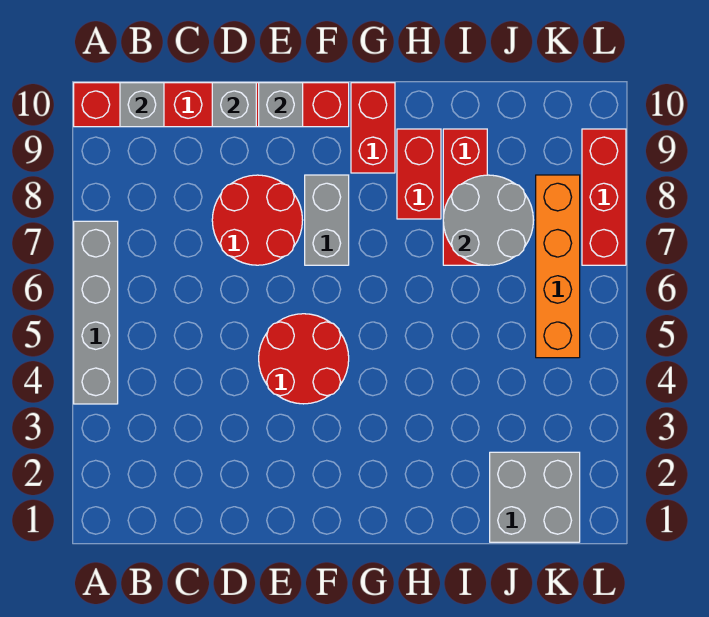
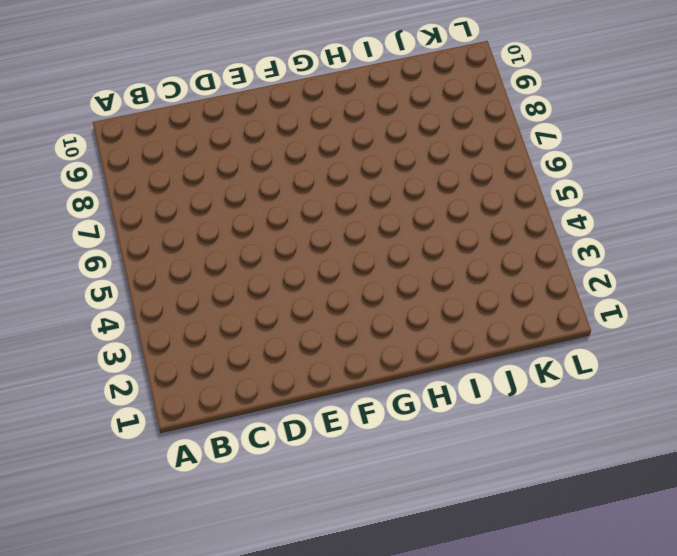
none -> grey brick A4:A7 level 1
none -> red brick A10:F10 level 1
none -> red round brick D7:E8 level 1

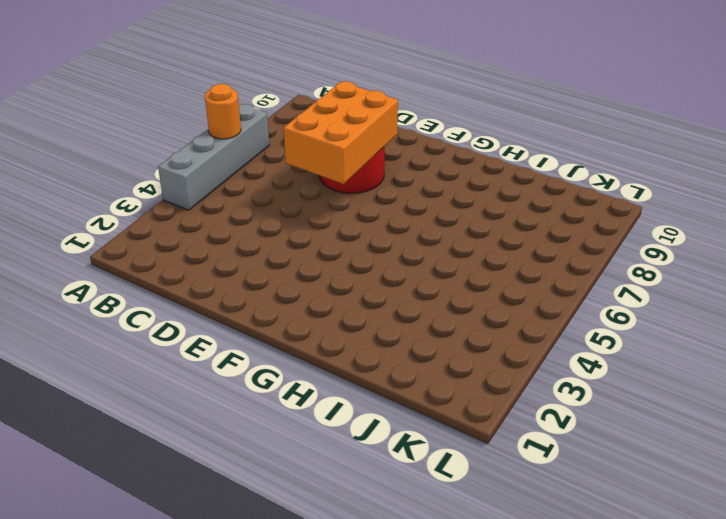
orange round brick A6 level 2 -> none
orange brick D6:E8 level 2 -> none
none -> red brick A10:F10 level 1
none -> red round brick E4:F5 level 1
none -> grey brick F7:F8 level 1

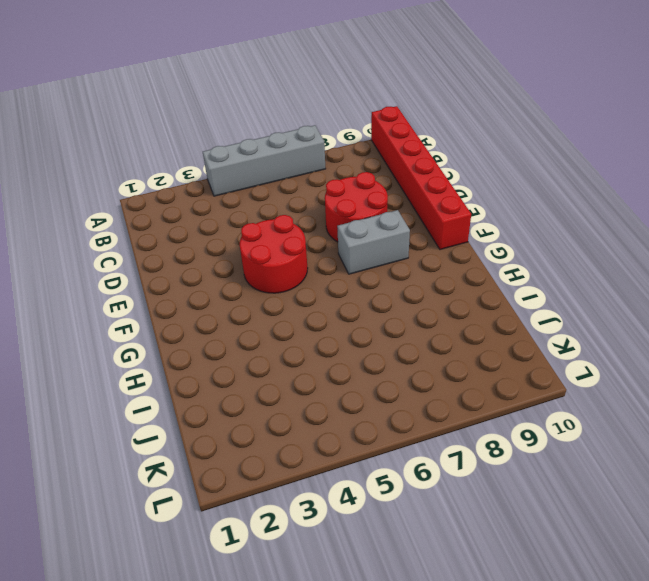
none -> red brick G9:G10 level 1
none -> red brick H8:H9 level 1
none -> red brick I7:I9 level 1

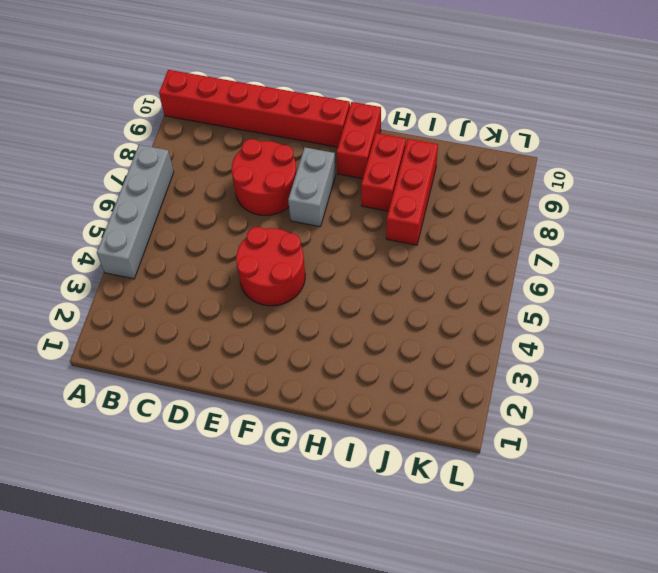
none -> grey brick J1:K2 level 1
none -> orange brick K5:K8 level 1
none -> red brick L7:L9 level 1

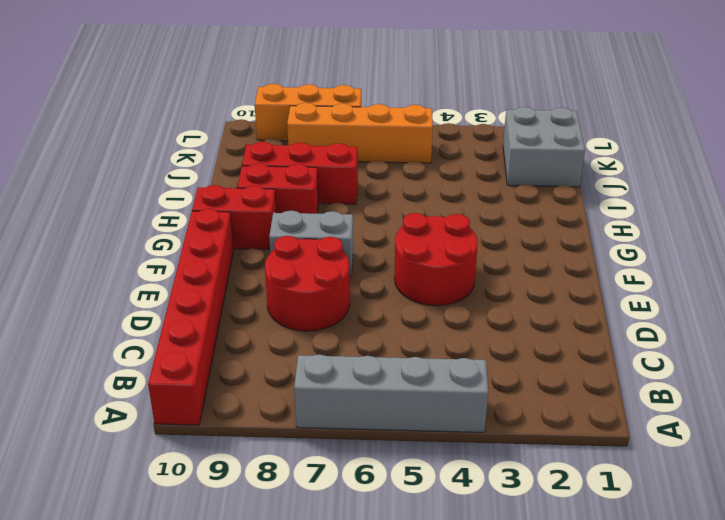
orange brick L7:L9 level 1 -> red brick L7:L9 level 1
none -> grey brick B10 level 2
none -> grey brick D10 level 2
none -> grey brick E10 level 2

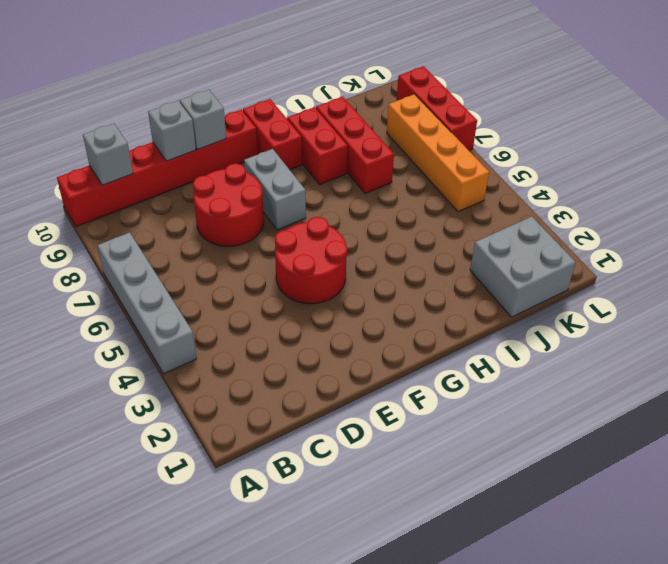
none -> grey round brick I7:J8 level 2

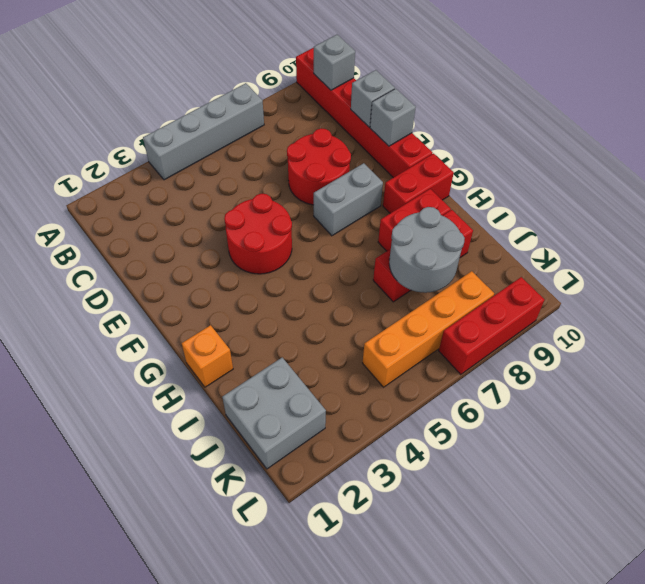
orange brick H1 level 1 -> none

